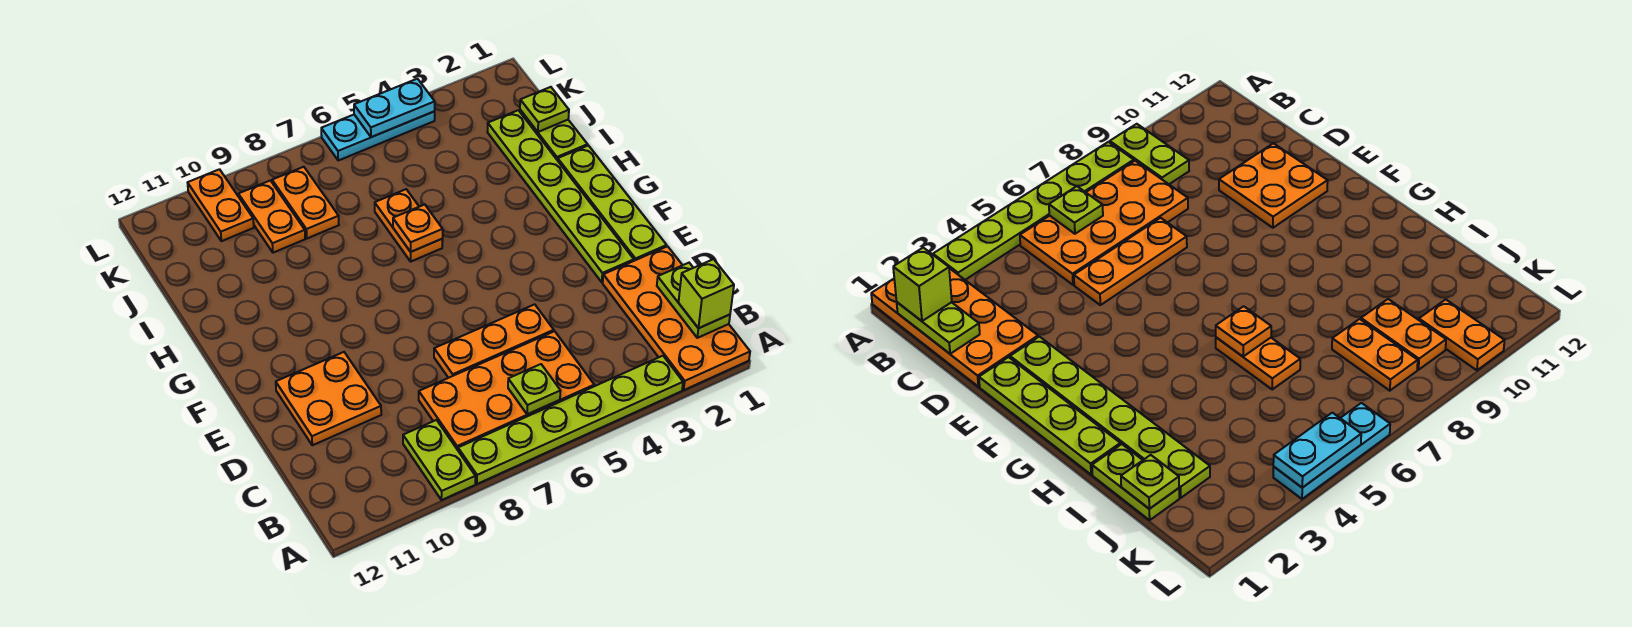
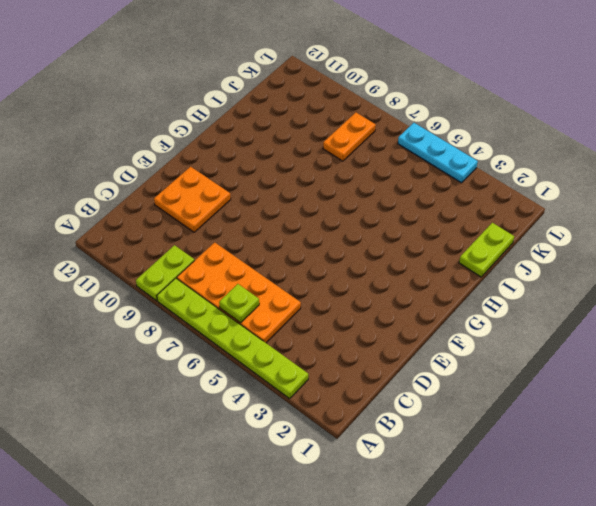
none -> orange plate A1:D2 level 1
none -> orange plate D5:D7 level 1
none -> lime plate E1:H1 level 1

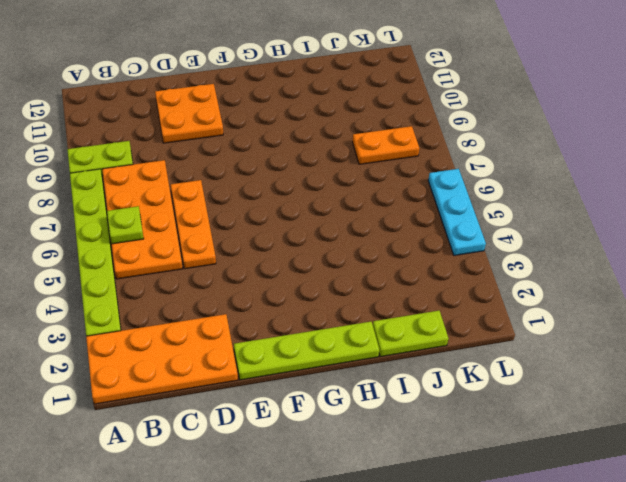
none -> lime plate E2:J2 level 1
none -> orange plate H6:I6 level 1
none -> orange plate J9:K9 level 1

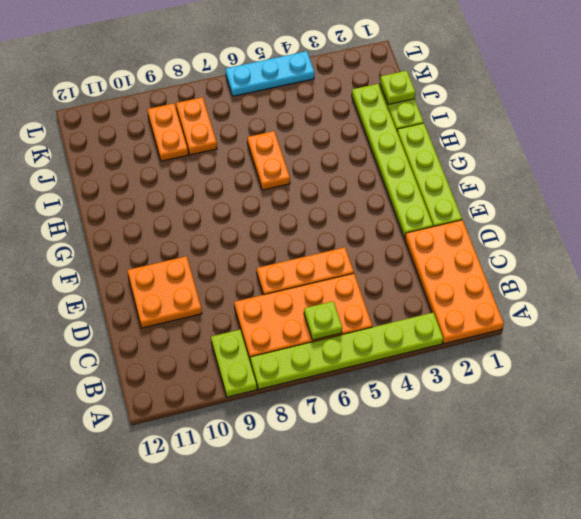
none -> orange plate K10:L10 level 1
none -> lime plate B1:C1 level 2
none -> orange plate H6 level 2

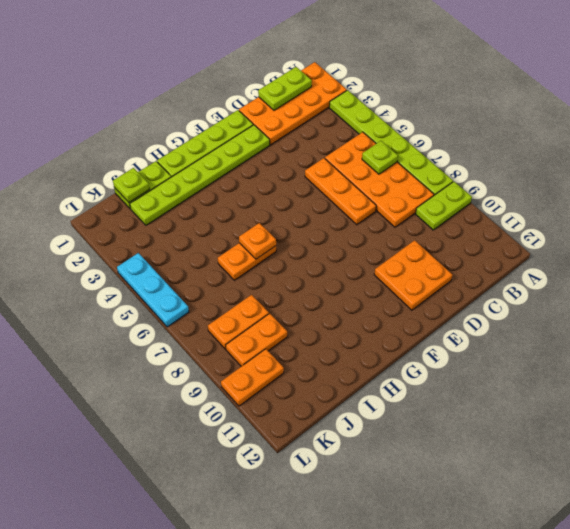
none -> cyan plate L4:L5 level 2
none -> lime brick B1 level 3

